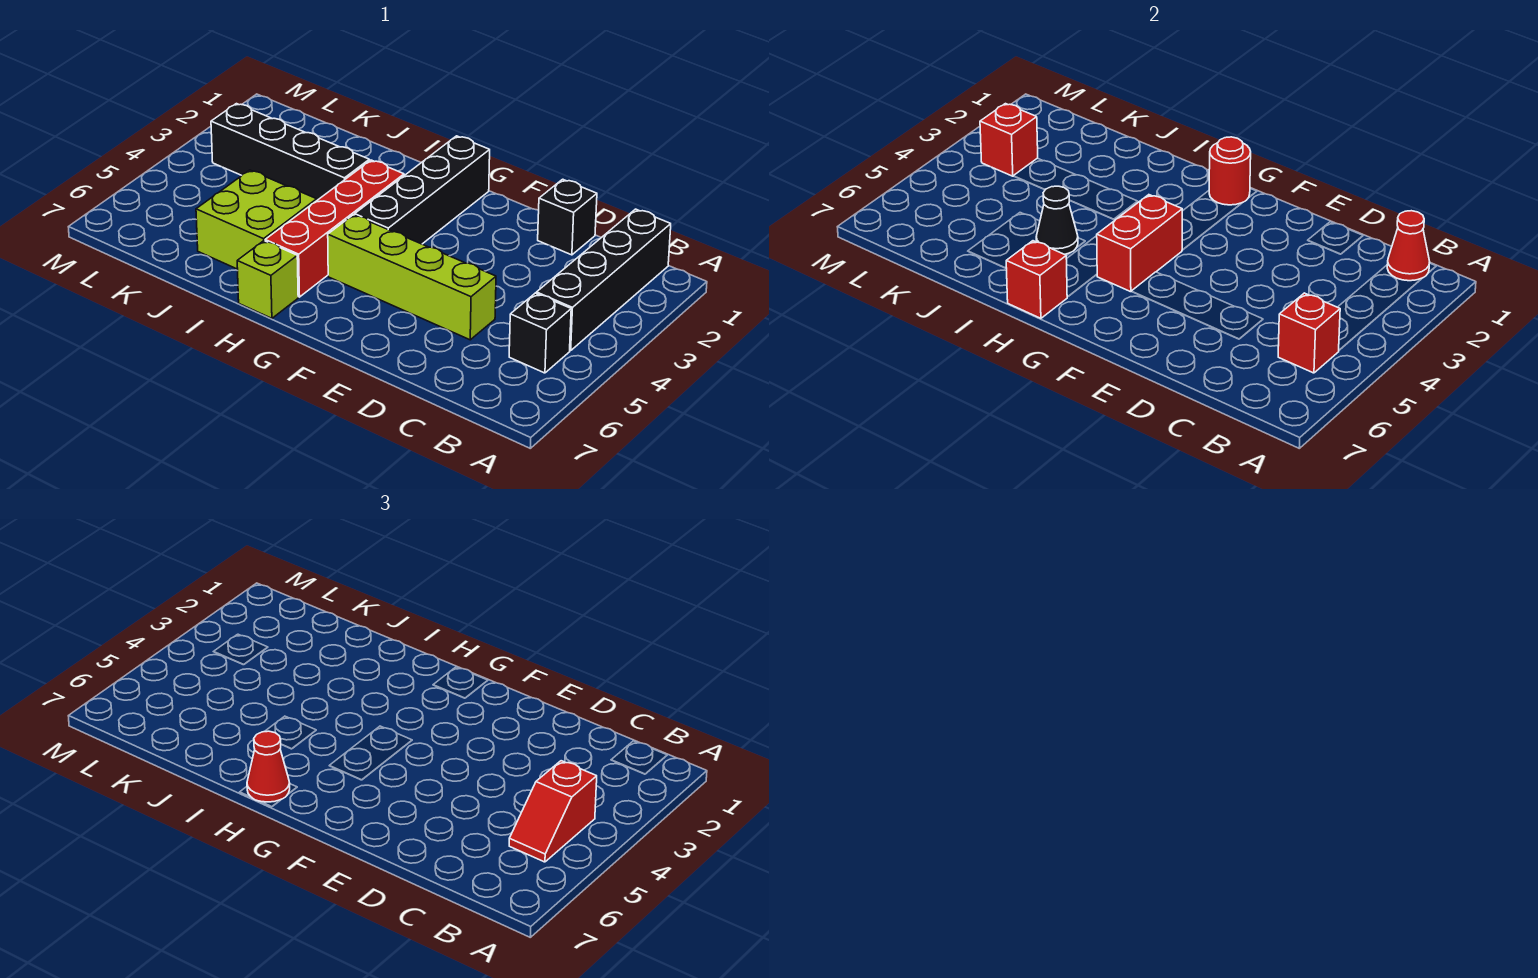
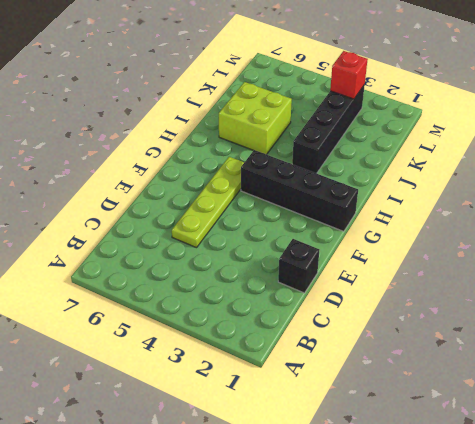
lime plate D5:G5 level 1 -> lime brick D5:G5 level 1
none -> black brick B1:B4 level 1
none -> black brick B5 level 1
none -> red brick H3:H6 level 1

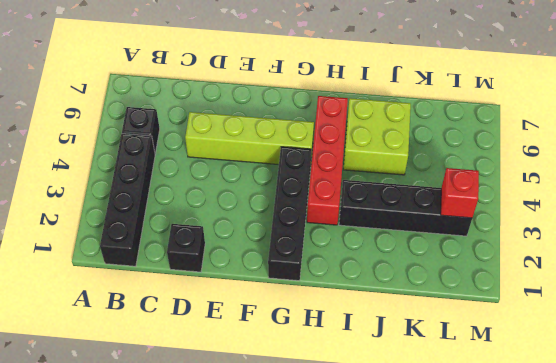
none -> lime brick H7 level 1
none -> red cone B1 level 2
none -> red brick B5 level 2

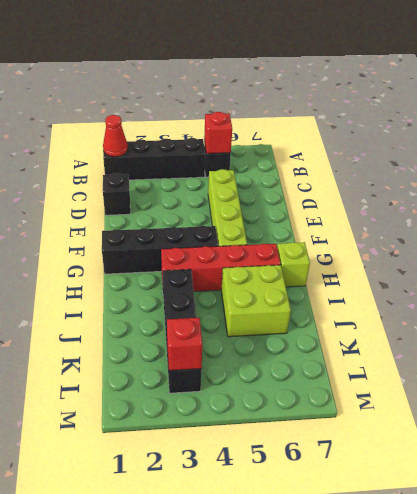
none -> red round brick G1 level 2
none -> red brick G4:G5 level 2
none -> red brick H7 level 2

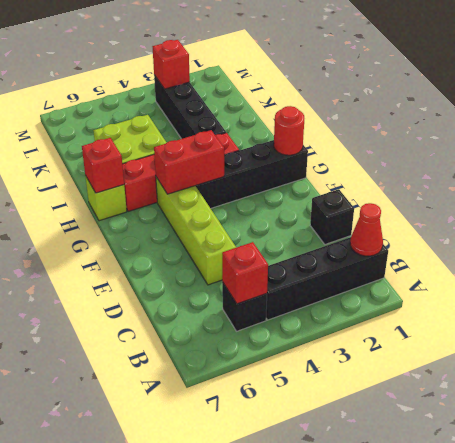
none -> black cone I5 level 2
none -> red slope B4:B5 level 3 top 4
none -> red cone H7 level 3

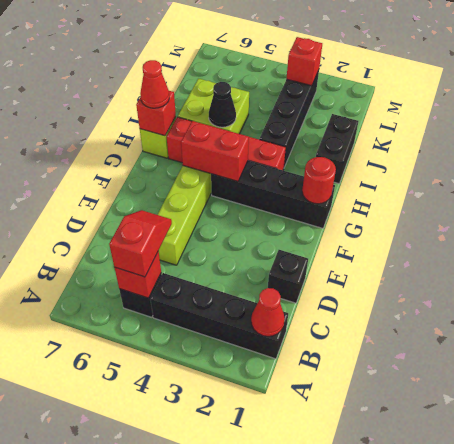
red slope B5:C5 level 3 top B -> red slope B4:B5 level 3 top 4
black brick I1:J1 level 1 -> none

